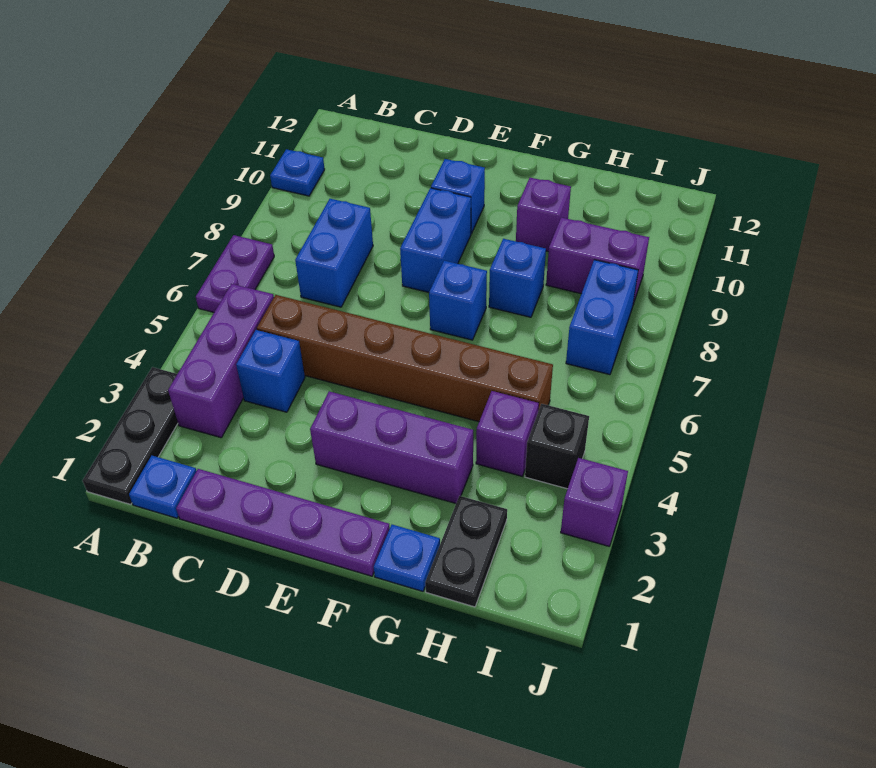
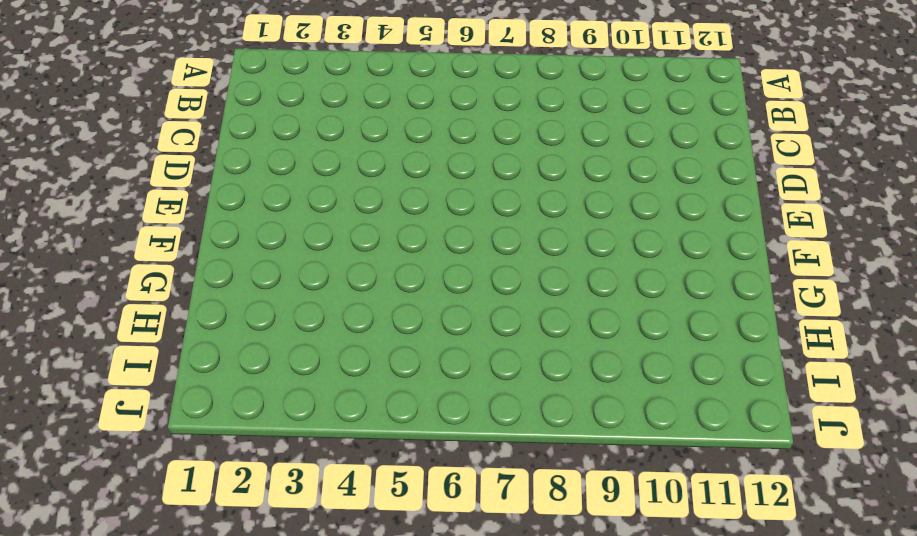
none -> black plate A1:A3 level 1
none -> purple plate A6:A7 level 1
none -> blue plate A10 level 1

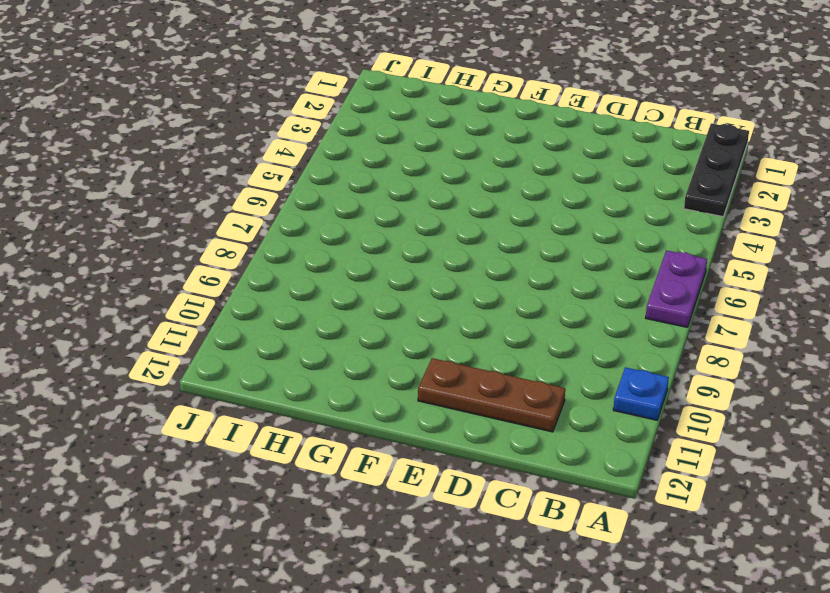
brown plate C11:E11 level 1 -> none
none -> blue plate B1 level 1
none -> purple brick B3:B5 level 1
none -> purple plate C1:F1 level 1

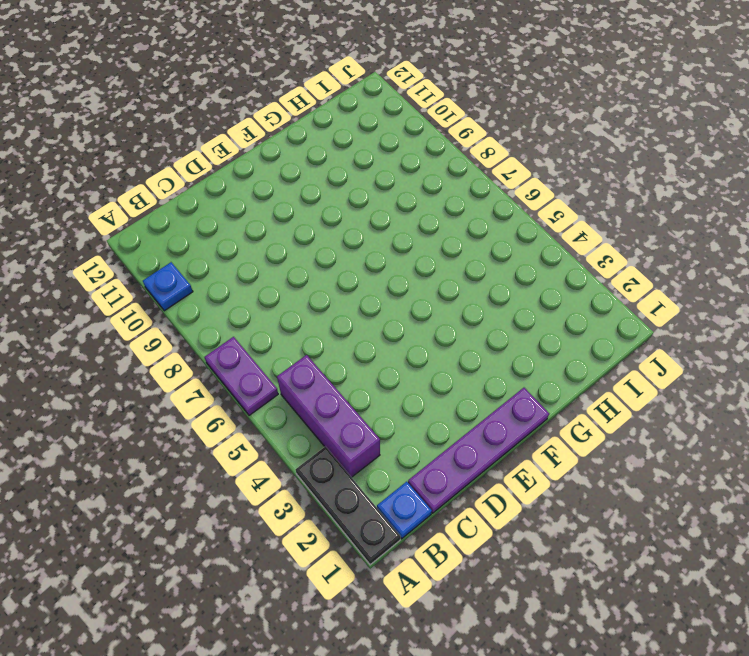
none -> blue brick C4 level 1
none -> brown brick C5:H5 level 1
none -> blue brick C7:C8 level 1

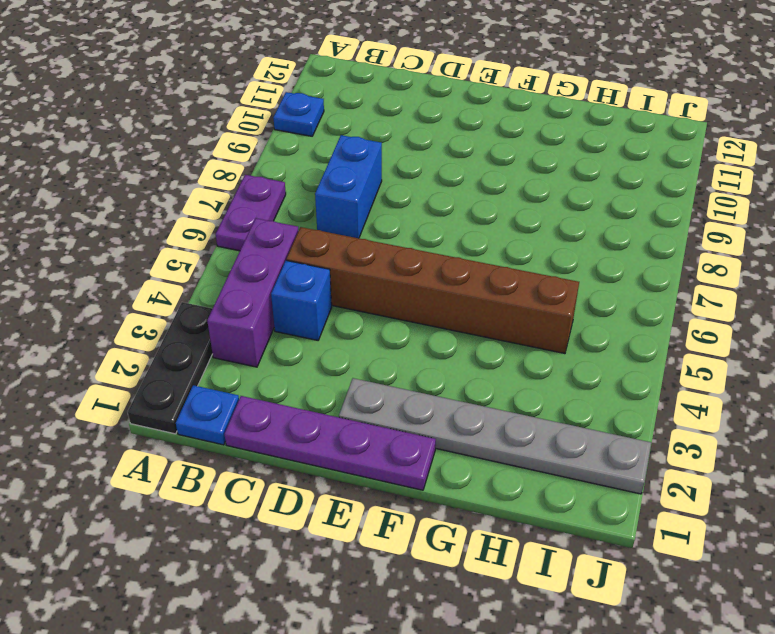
grey plate E2:J2 level 1 -> black plate H1:H2 level 1
none -> purple brick E3:G3 level 1
none -> blue brick E8:E9 level 1
none -> blue brick E10 level 1

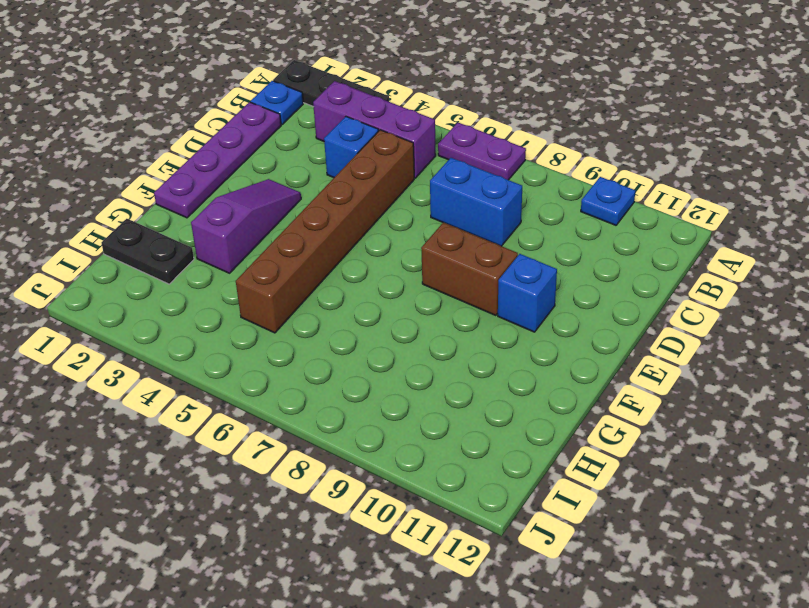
purple slope E3:G3 level 1 top G -> purple brick E3:G3 level 1
brown brick E8:E9 level 1 -> blue brick E8:E9 level 1
none -> blue brick F7 level 1
none -> blue plate G1 level 1
none -> blue brick G8 level 1

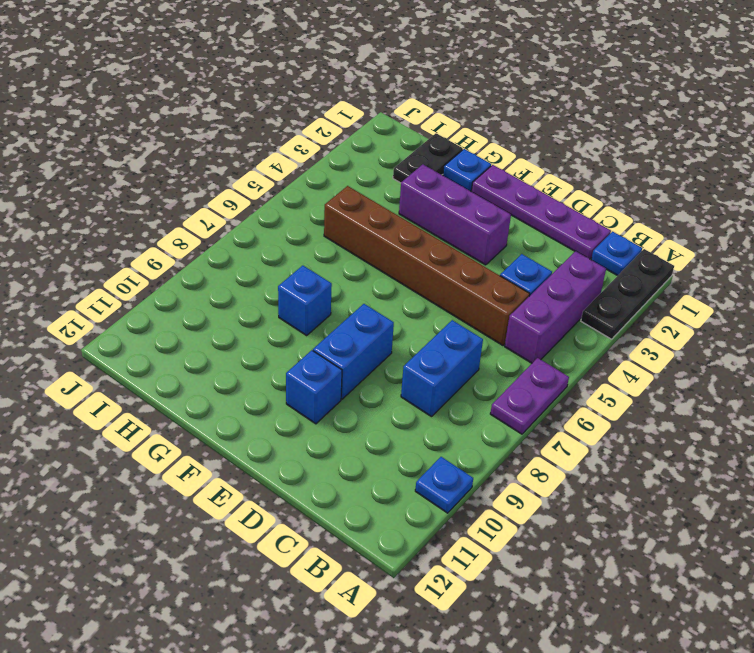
none -> blue brick F7 level 1
none -> purple brick G10 level 1
none -> purple brick H4 level 1

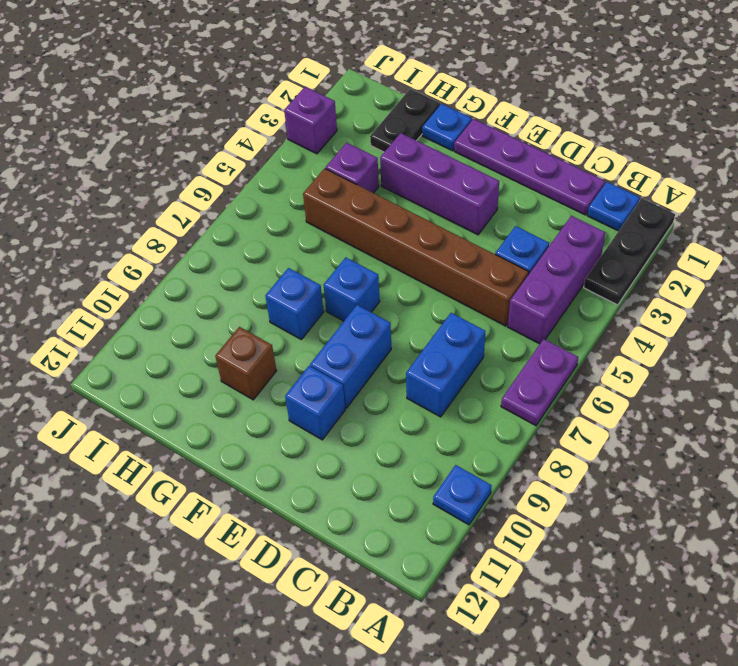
brown brick G10 level 1 -> purple brick G10 level 1
none -> purple brick H9:I9 level 1
none -> black brick I4 level 1
none -> blue brick I7:I8 level 1

